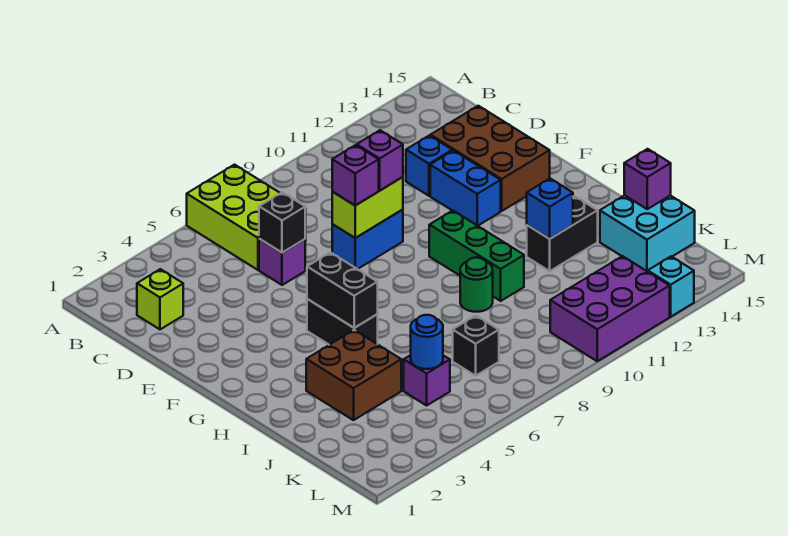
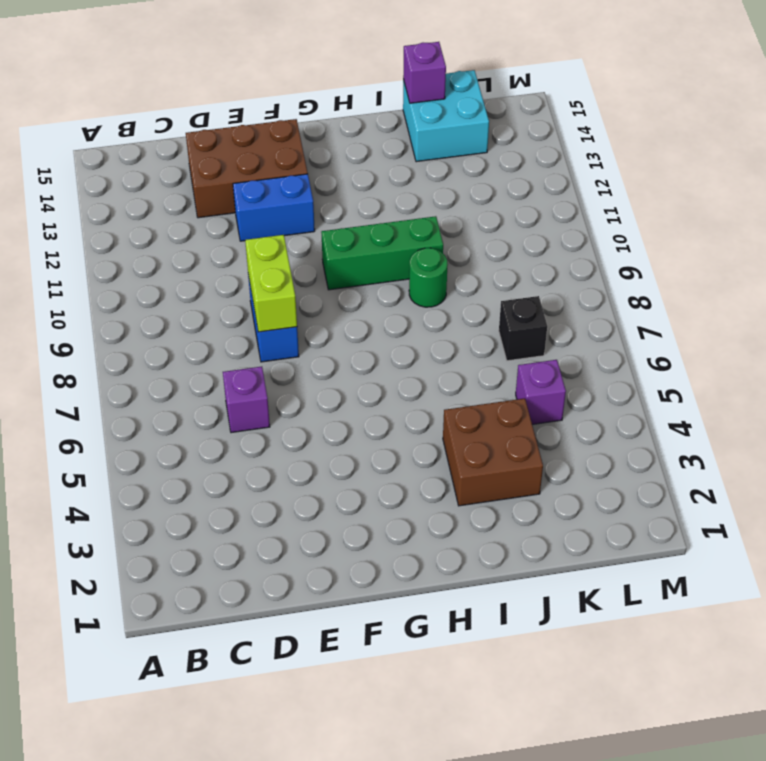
none -> lime brick A6:C7 level 1
none -> lime brick C2 level 1
none -> blue brick D12 level 1

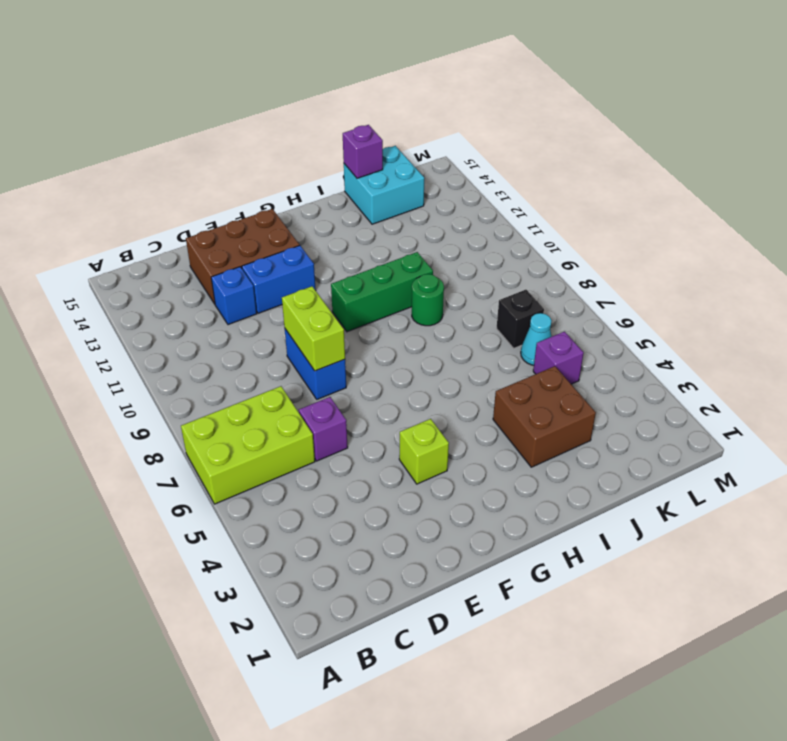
lime brick F4 level 1 -> lime brick C2 level 1
cyan cone K6 level 1 -> none
none -> black brick G5:H5 level 1
none -> black brick I12:I13 level 1
none -> purple brick L10:M12 level 1

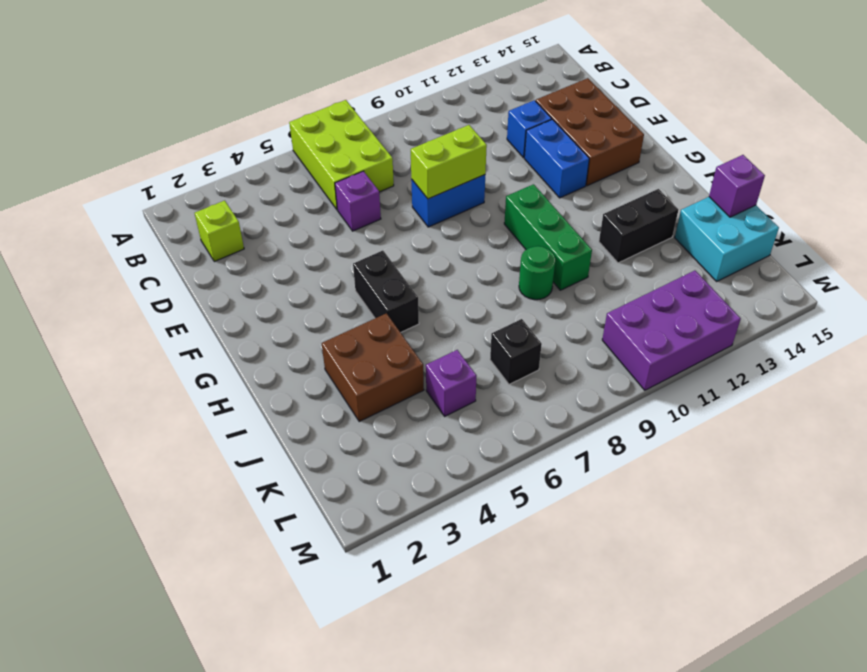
none -> cyan brick M13 level 1
none -> black brick D6 level 2
none -> black brick G5:H5 level 2

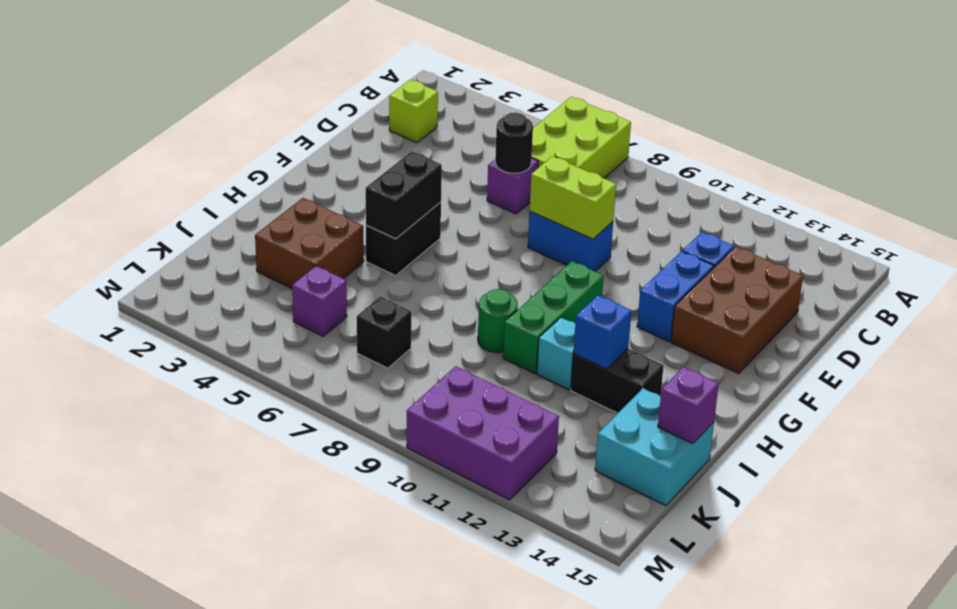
black round brick D6 level 2 -> black brick D6 level 2
cyan brick I11 level 1 -> cyan brick M13 level 1
none -> blue round brick K5 level 2
none -> purple brick E8 level 3
none -> purple brick E9 level 3

